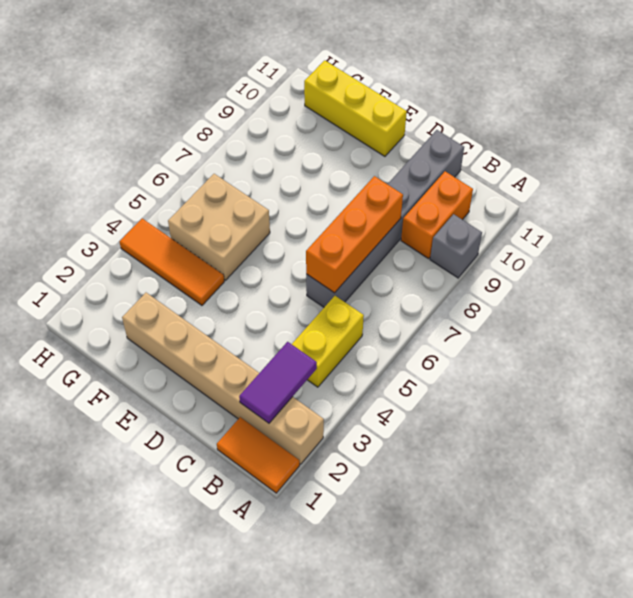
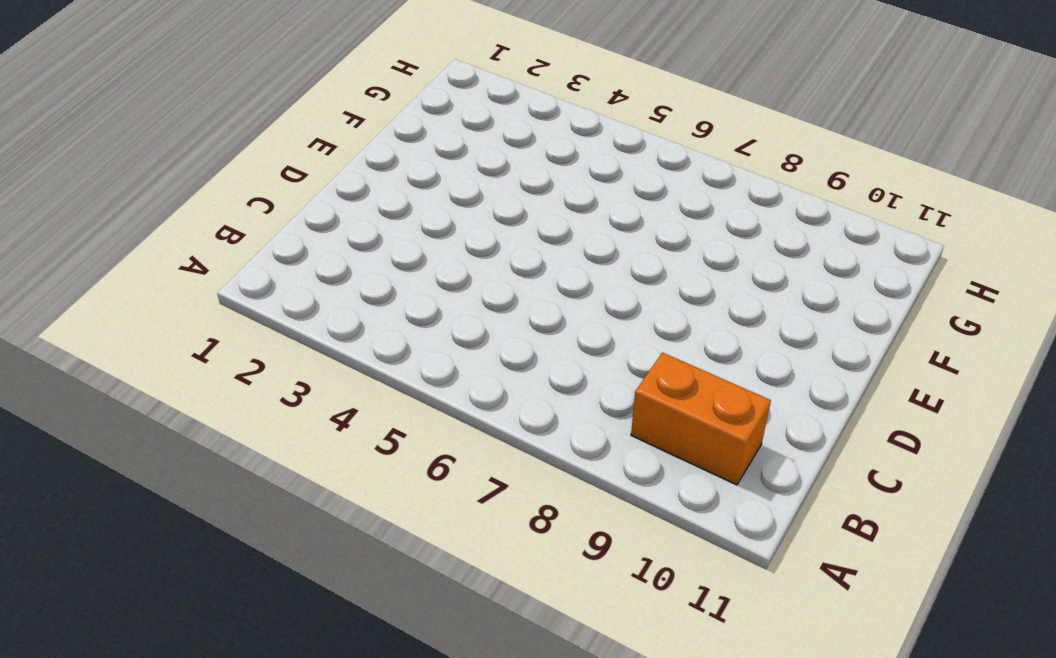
none -> orange tile A1:B1 level 1
none -> tan brick A2:F2 level 1

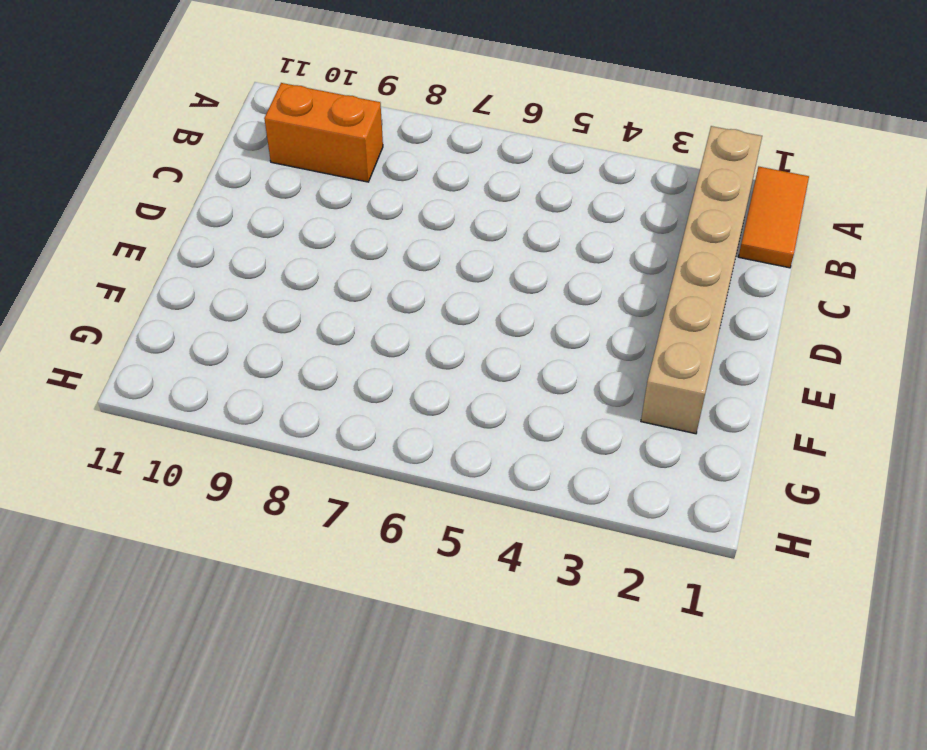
none -> grey brick A9 level 1
none -> yellow brick B4:B5 level 1

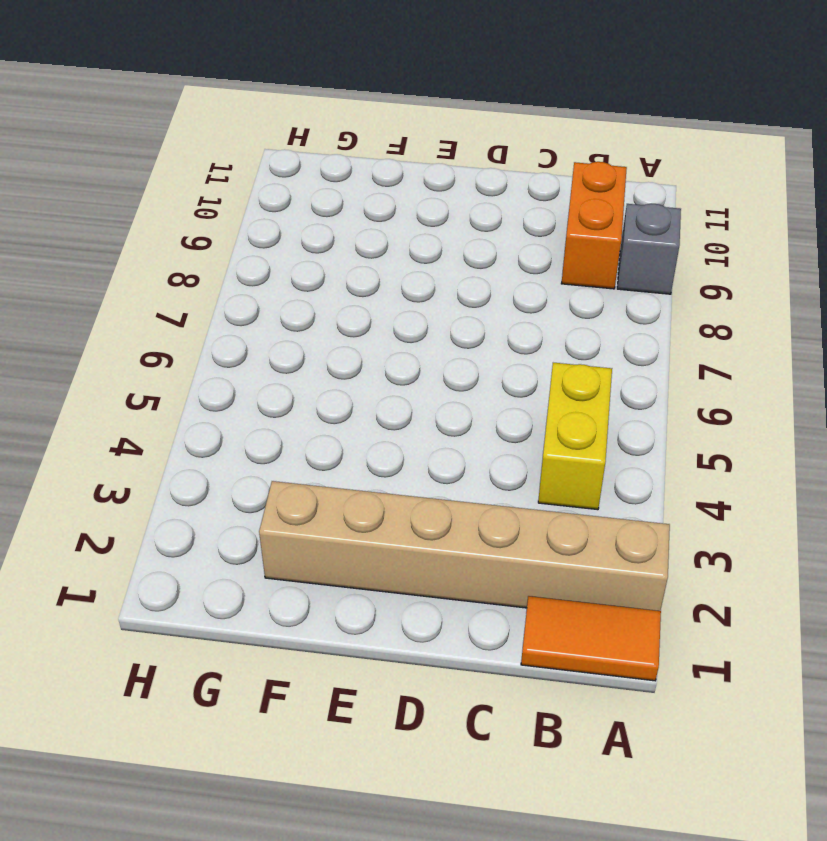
none -> grey brick C6:C11 level 1
none -> yellow brick E11:G11 level 1

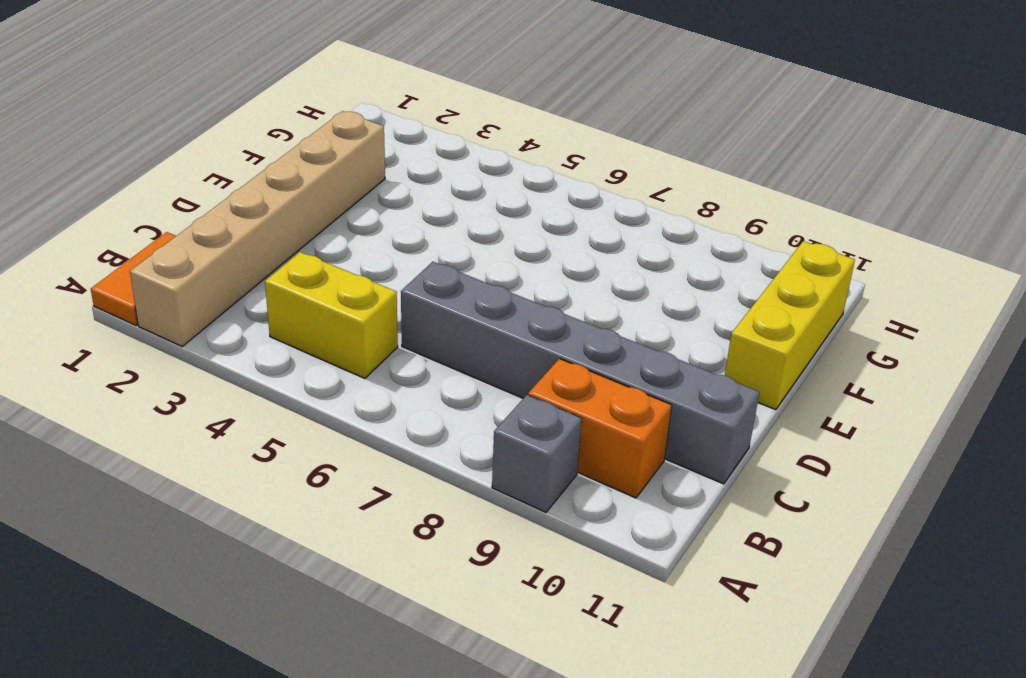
none -> orange tile F4:H4 level 1
none -> tan brick F5:G6 level 1

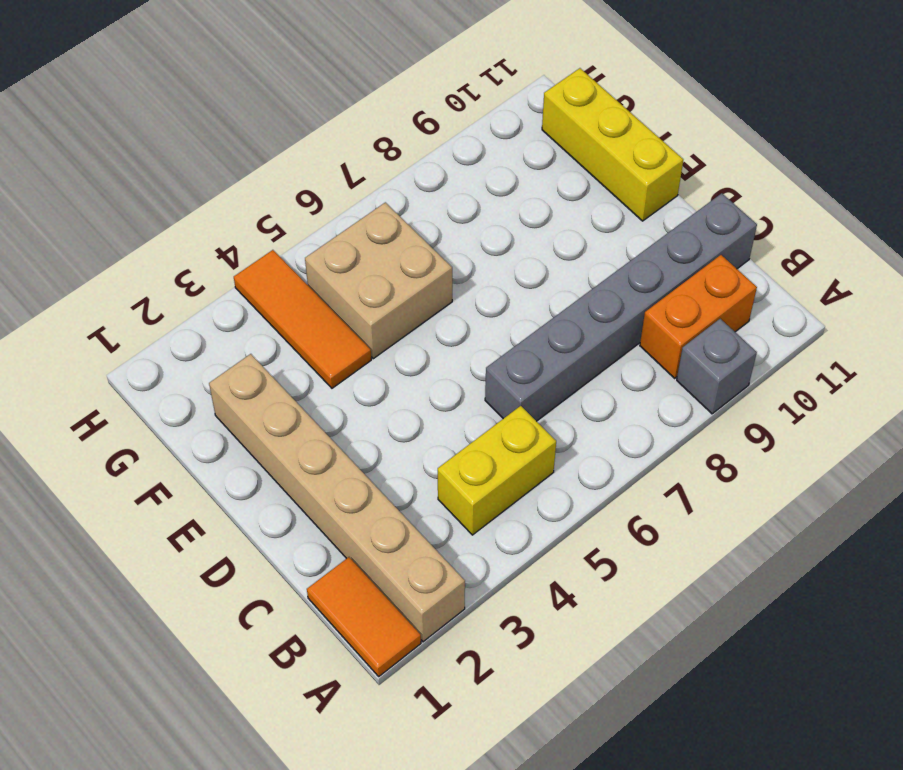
none -> purple tile B2:B3 level 2
none -> orange brick C6:C8 level 2

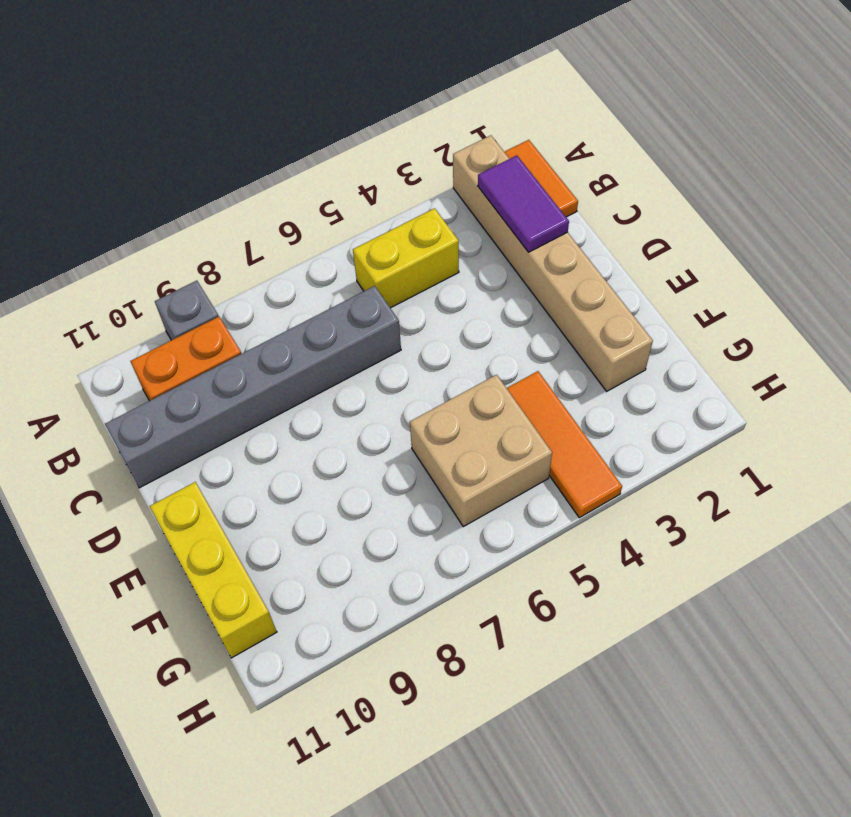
purple tile B2:C2 level 2 -> purple tile B2:B3 level 2
none -> orange brick C6:C8 level 2

